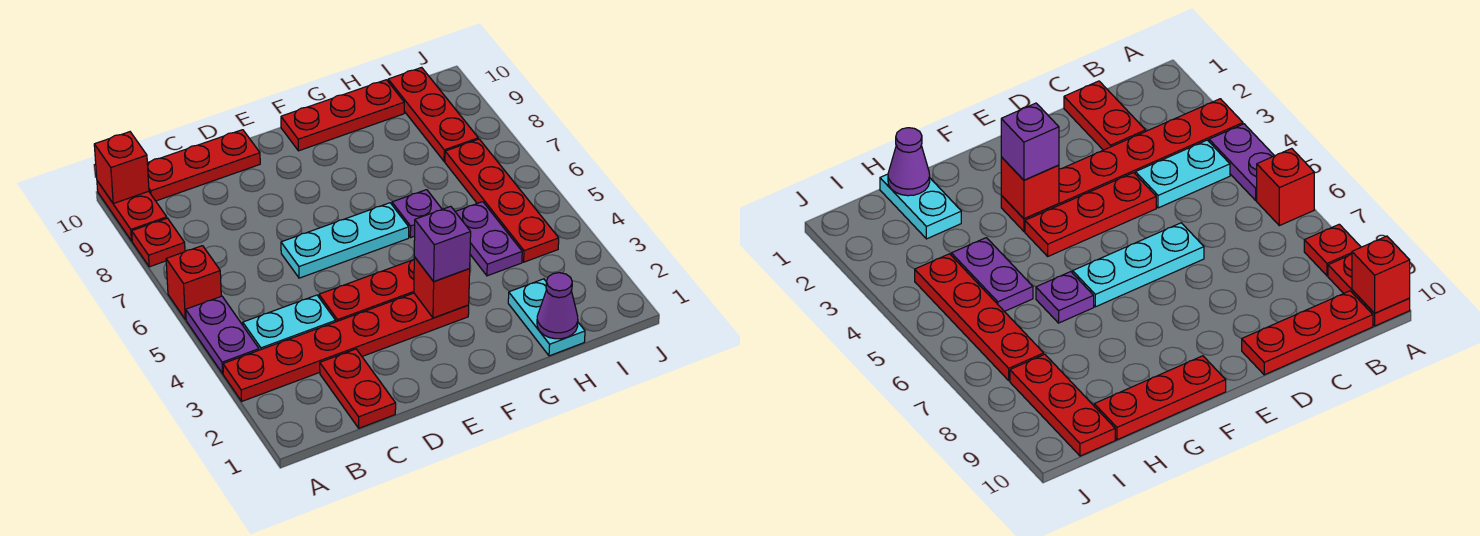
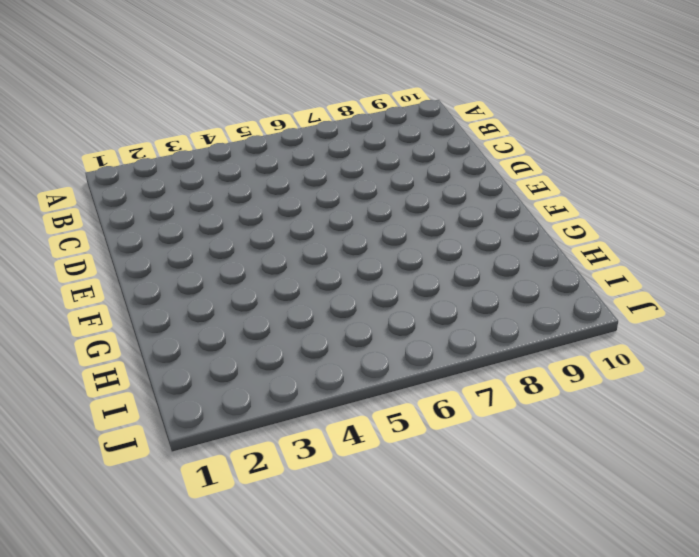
none -> red plate A3:F3 level 1
none -> purple plate A4:A5 level 1
none -> red brick A6 level 1

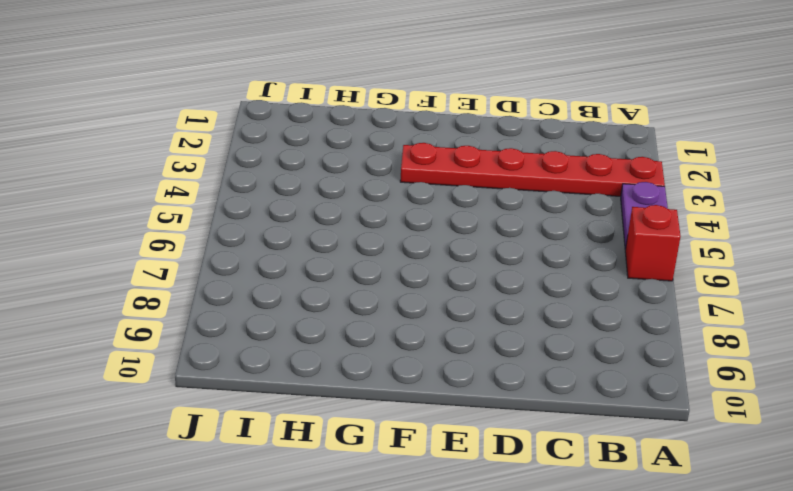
none -> red plate A8 level 1
none -> red plate A9:A10 level 1
none -> cyan plate B4:C4 level 1

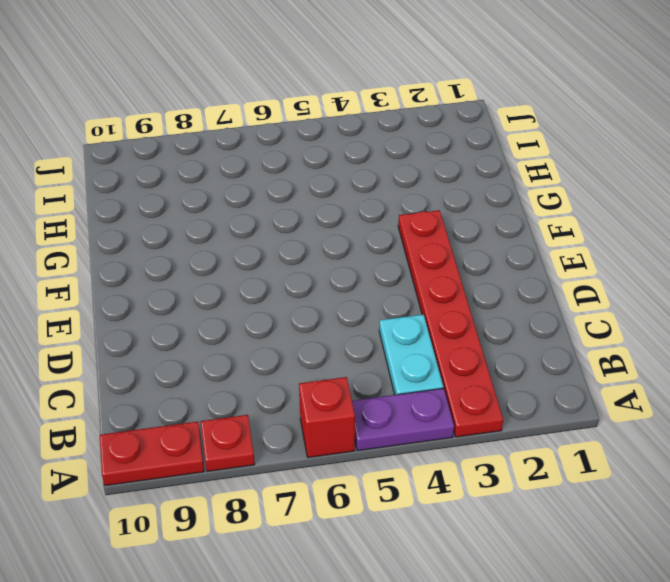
none -> red plate B10:D10 level 1
none -> red plate C1:C2 level 1
none -> red plate D4:F4 level 1

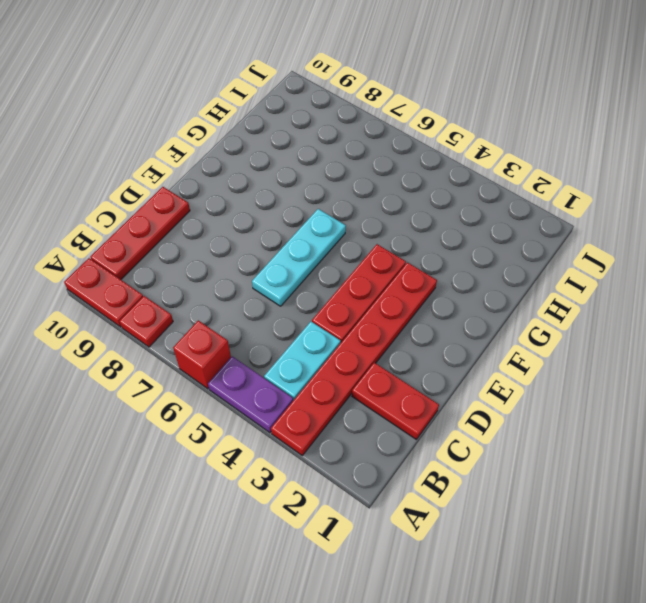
none -> red plate F10:H10 level 1
none -> purple plate G6 level 1
none -> cyan plate H1:H2 level 1

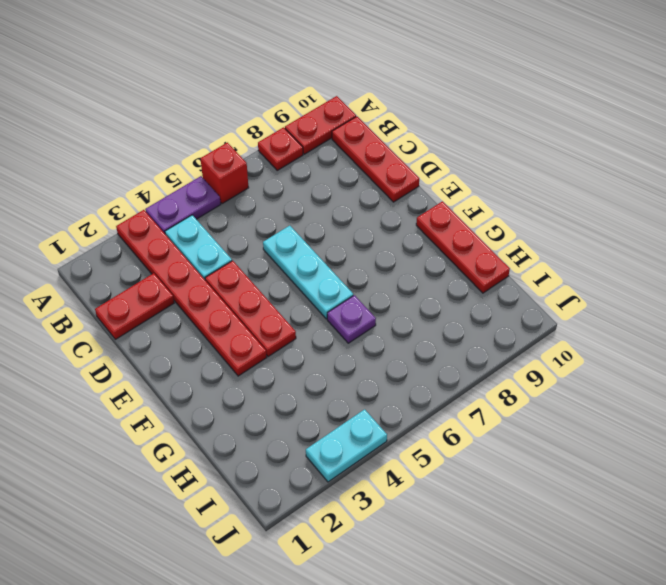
cyan plate J3:J4 level 1 -> cyan plate H1:H2 level 1
none -> purple plate H4:H5 level 1
none -> red plate I4:I7 level 1
none -> red plate I8:I10 level 1

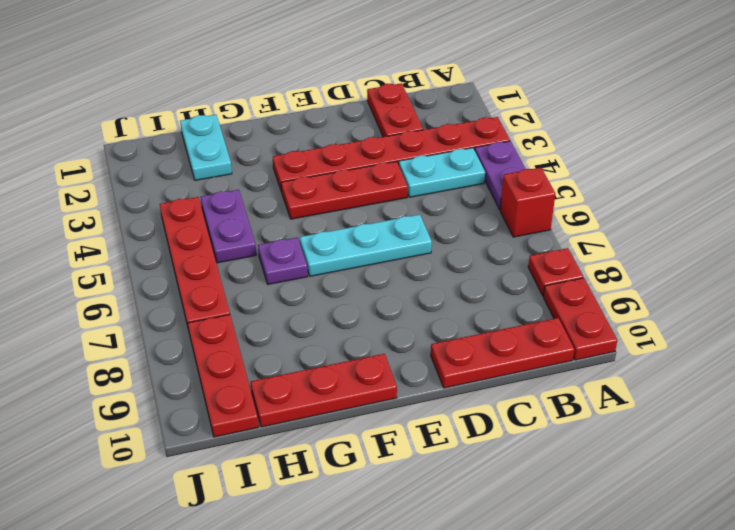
none -> red brick A10 level 2
none -> red brick F3 level 2
none -> purple cone H1 level 2

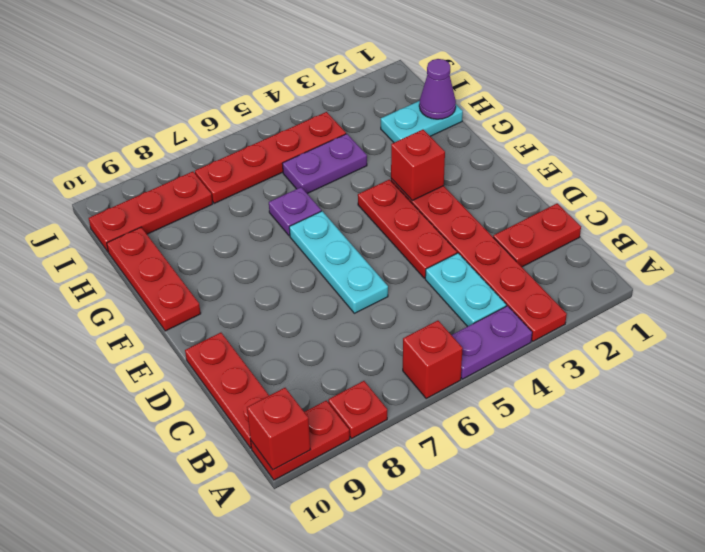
none -> purple brick F3 level 3

